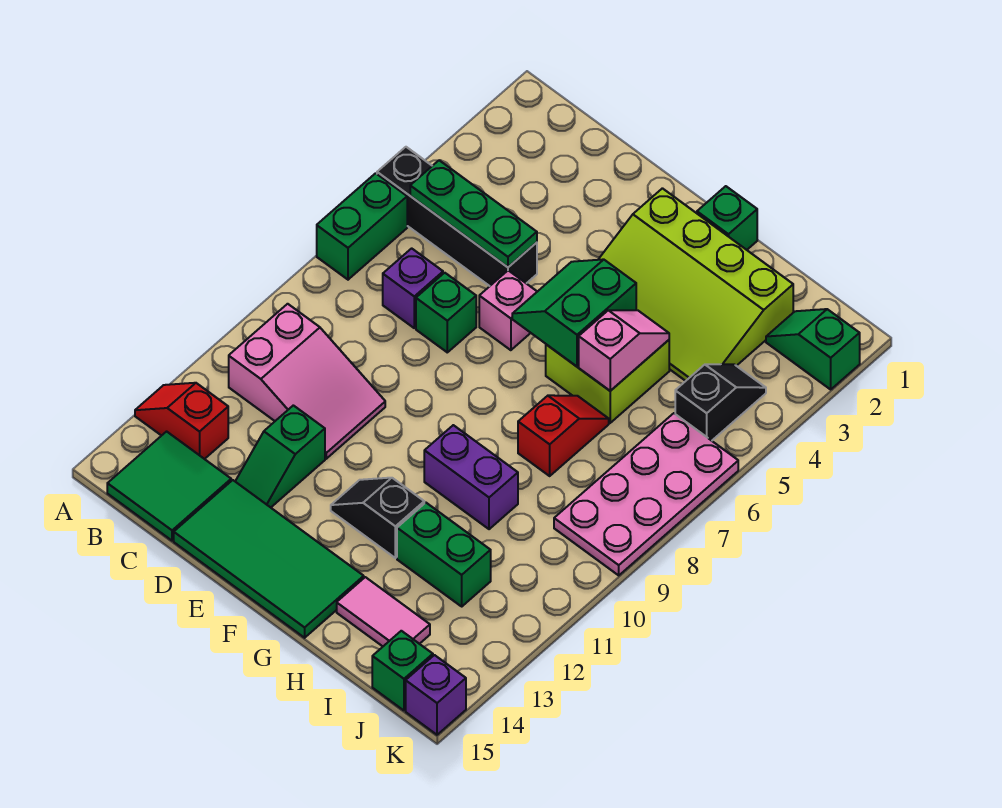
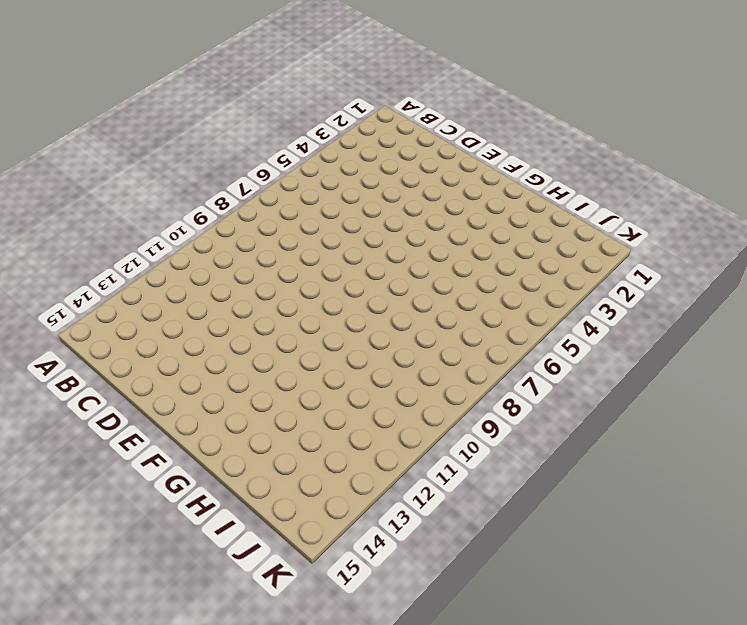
none -> black brick A5:D5 level 1
none -> green brick A6:A7 level 1
none -> red slope A13:B13 level 1 top B

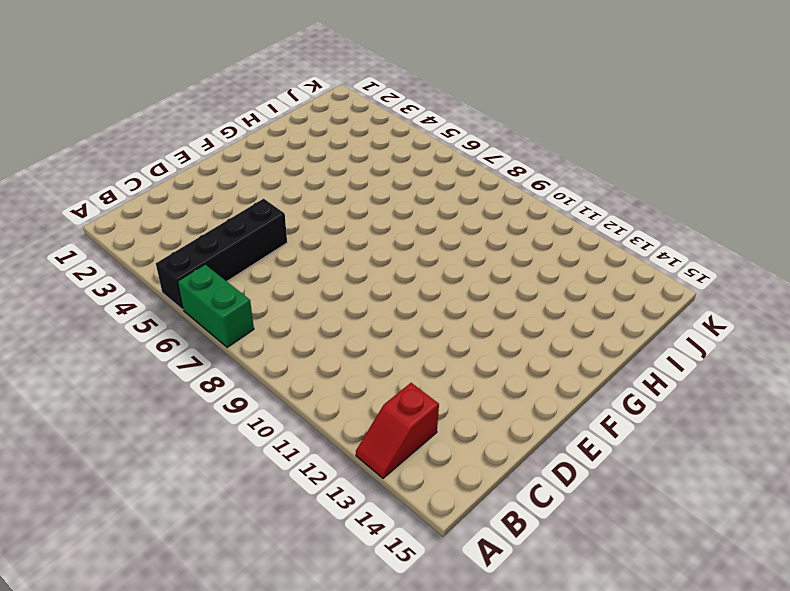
none -> pink slope B10:D11 level 1 top B
none -> green tile B14:C15 level 1
none -> purple brick C7 level 1

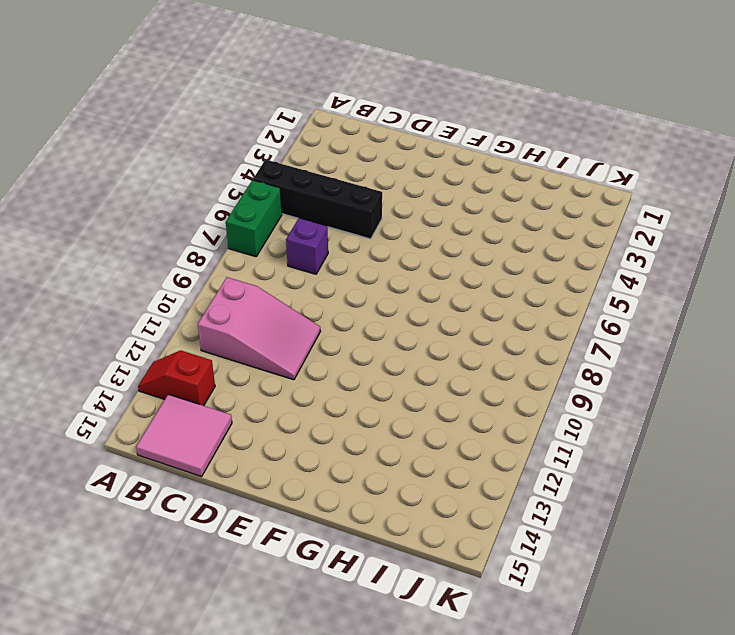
pink tile B14:C15 level 1 -> green tile B14:C15 level 1
none -> green brick D7 level 1
none -> green slope D12:D13 level 1 top 12
none -> green tile D14:G15 level 1

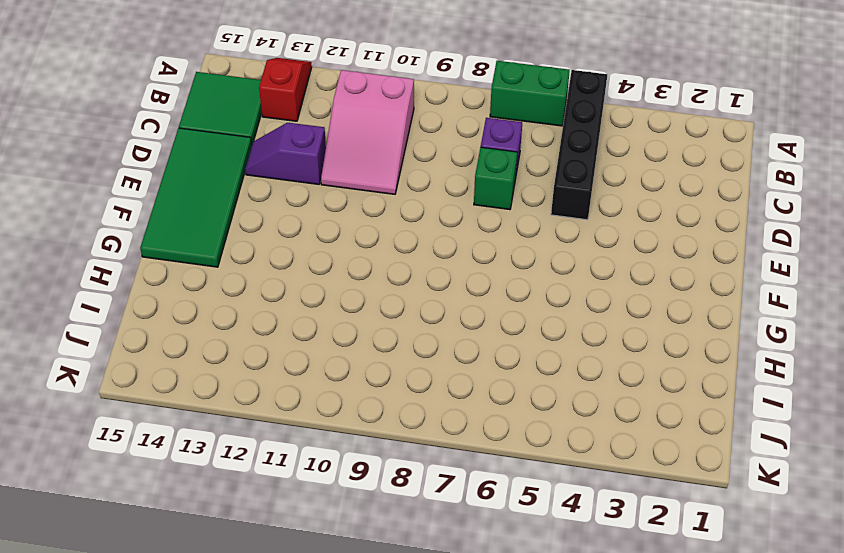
purple slope D12:D13 level 1 top 12 -> green slope D12:D13 level 1 top 12
none -> pink brick E6 level 1
none -> lime slope F2:I4 level 1 top 2
none -> black slope F12:G12 level 1 top G

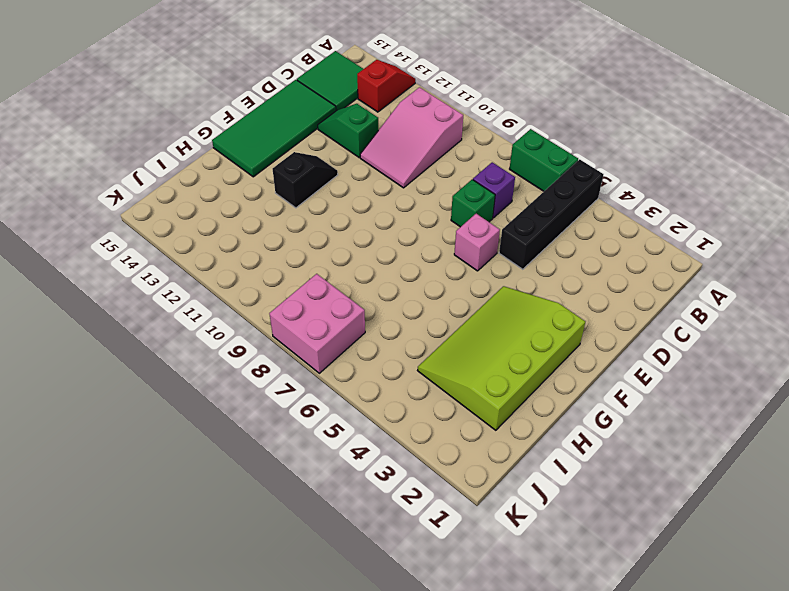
pink brick J7:K8 level 1 -> pink plate J6:K9 level 1
none -> green brick G1 level 1
none -> lime brick G5:H6 level 1
none -> purple brick G10:H10 level 1

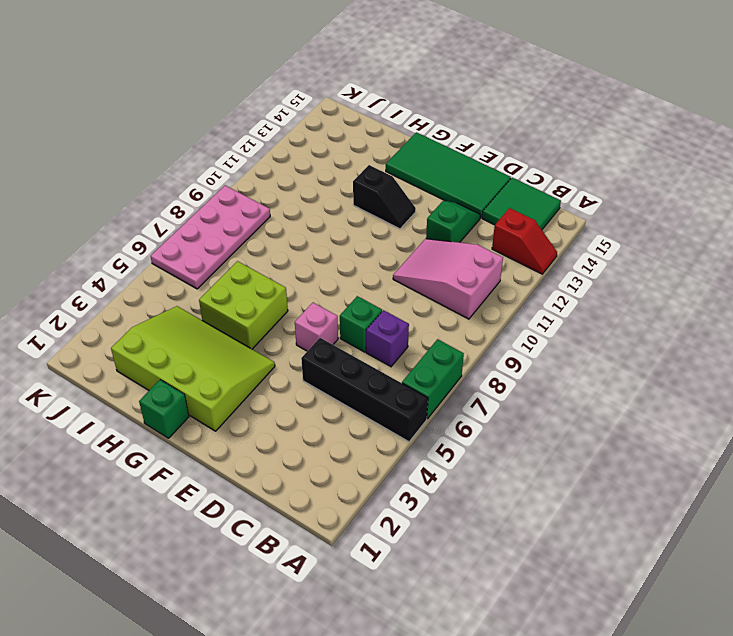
none -> purple brick G10:H10 level 1
none -> red slope H7:H8 level 1 top 8
none -> green brick H12:I12 level 1

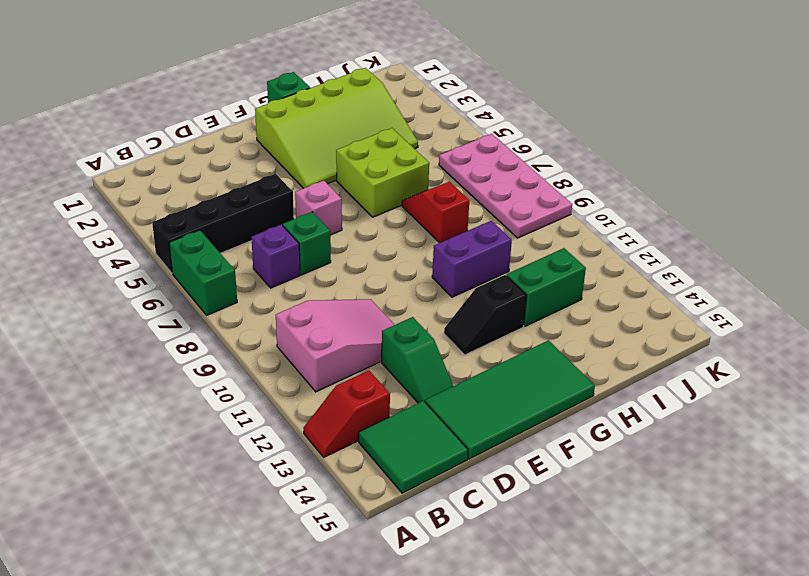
none -> pink tile H14:I14 level 1
none -> green slope J2:K2 level 1 top K
none -> black slope J4:J5 level 1 top 5

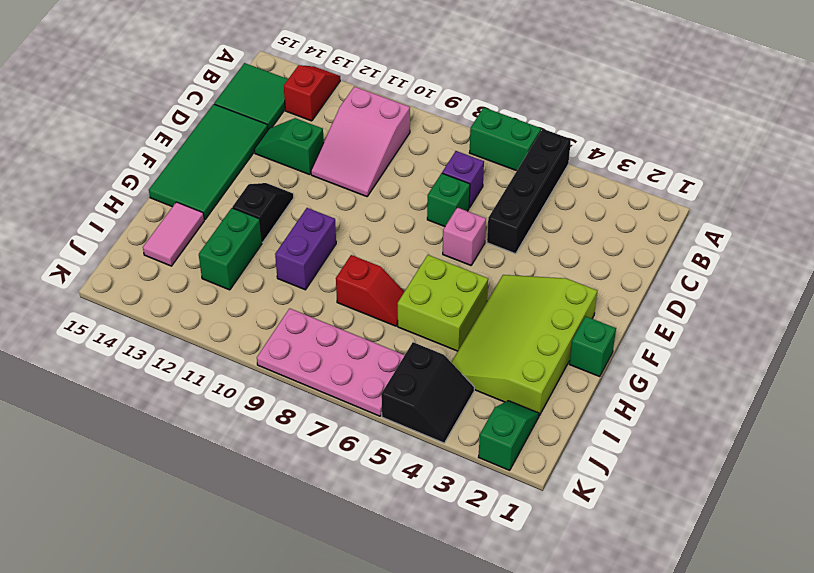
black slope J4:K5 level 1 top 5 -> black slope J4:J5 level 1 top 5
none -> green brick J15 level 1
none -> purple brick K15 level 1
none -> green plate B5:D5 level 2

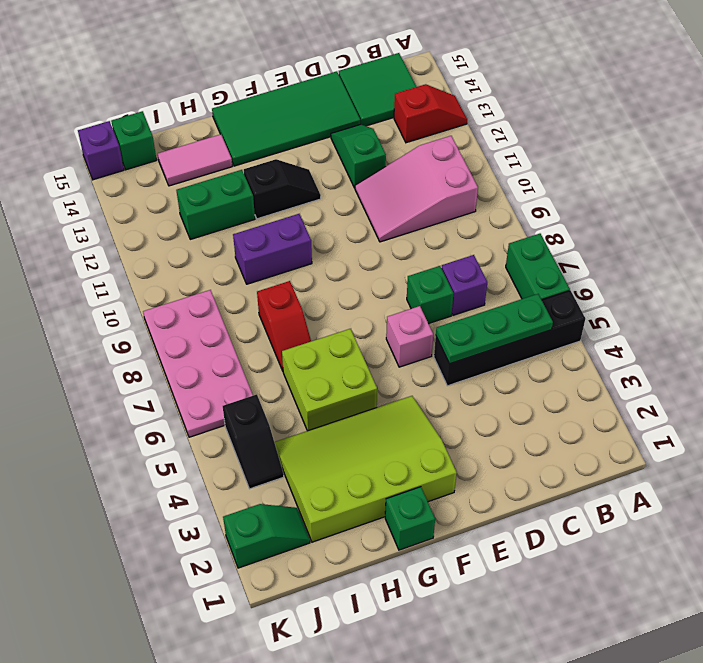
none -> green slope F5:G6 level 2 top G
none -> pink slope H5:H6 level 2 top 6

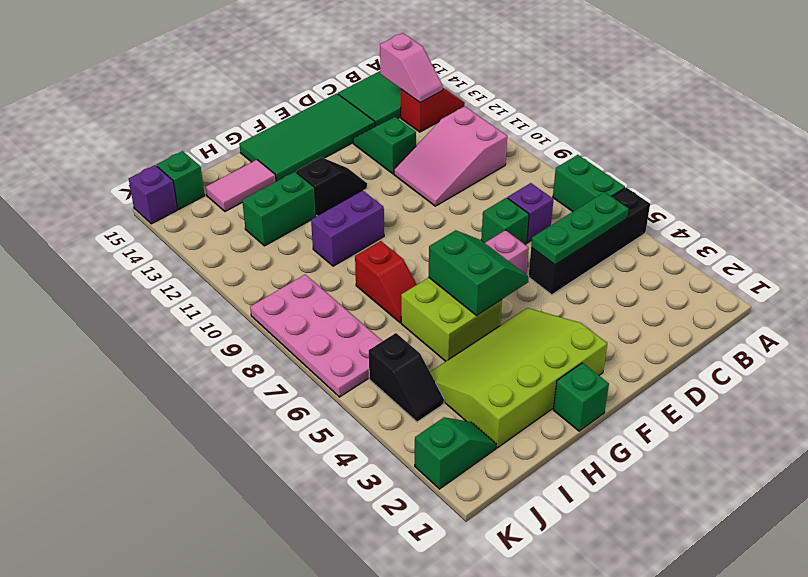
pink slope B13:B14 level 2 top 14 -> pink slope H5:H6 level 2 top 6

